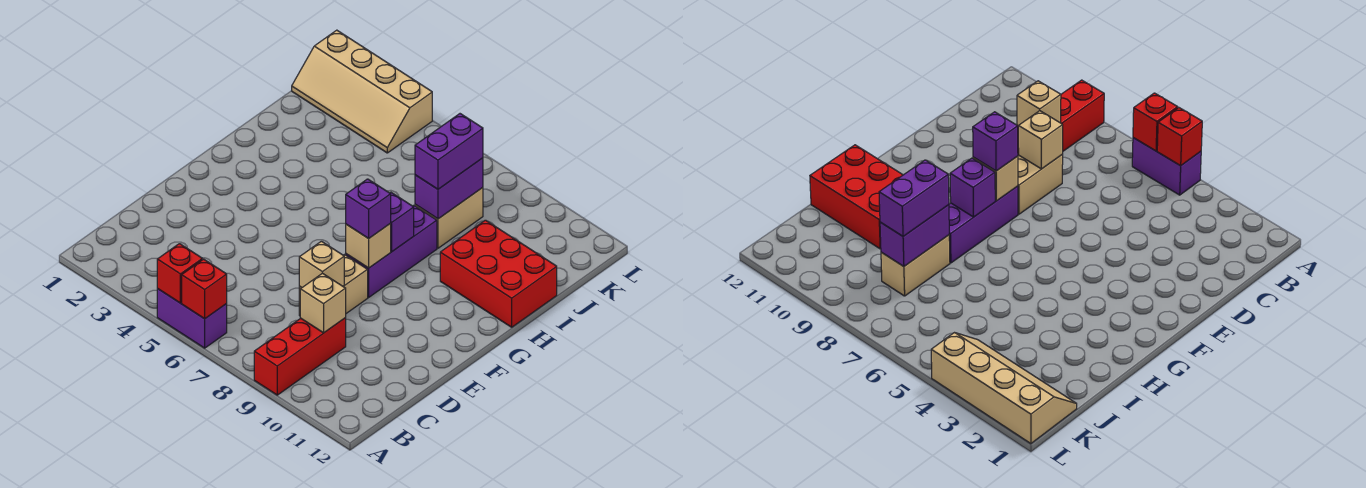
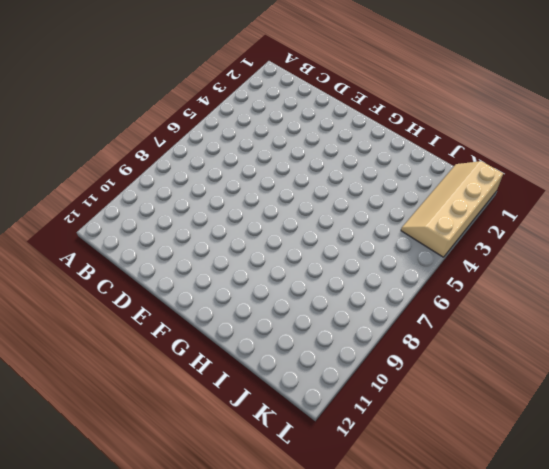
none -> purple brick A5:A6 level 1
none -> red brick A9:C9 level 1
none -> tan brick D8:E8 level 1

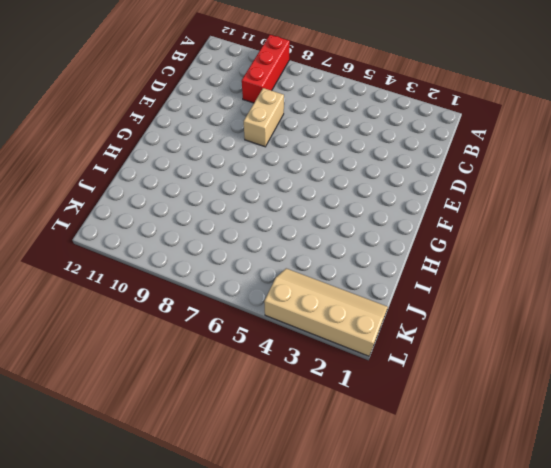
none -> purple brick A5:A6 level 1
none -> purple brick F8:H8 level 1
none -> red brick H10:I12 level 1

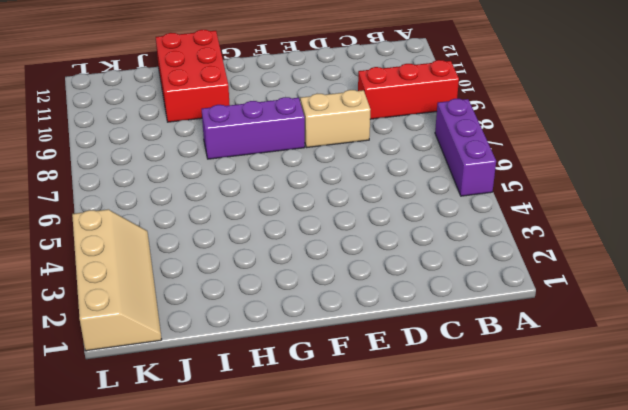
purple brick A5:A7 level 1 -> purple brick A5:A6 level 1
none -> tan brick I8:J8 level 1
none -> red brick A5 level 2
none -> red brick A6 level 2

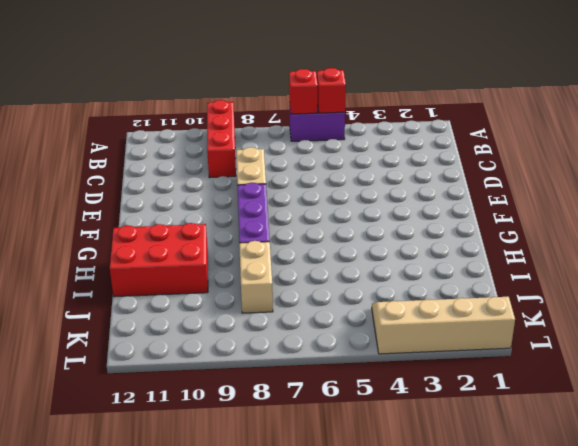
none -> tan brick C9 level 2
none -> tan brick D8 level 2
none -> tan brick F8 level 2

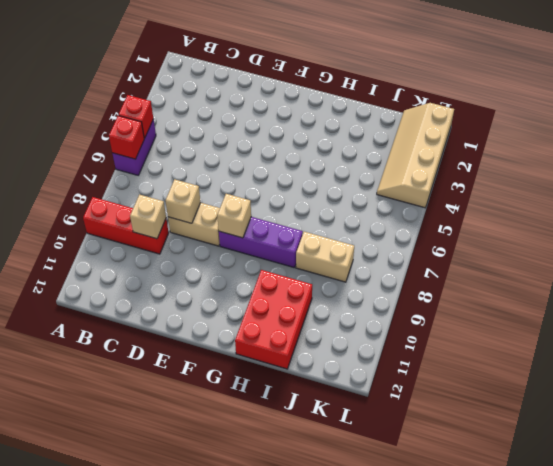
none -> purple brick G8 level 2
none -> purple brick I8:J8 level 2
none -> purple brick F8 level 3

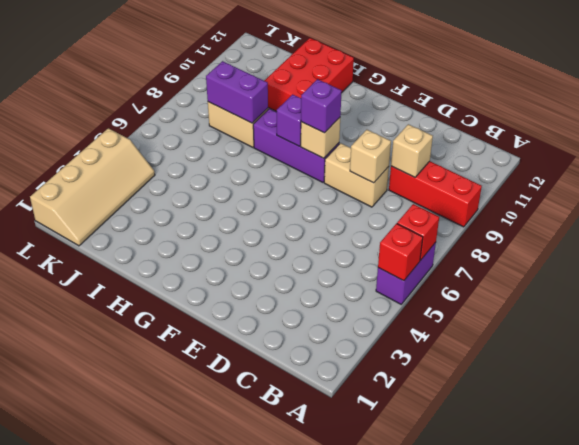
none -> purple brick I8:J8 level 3

